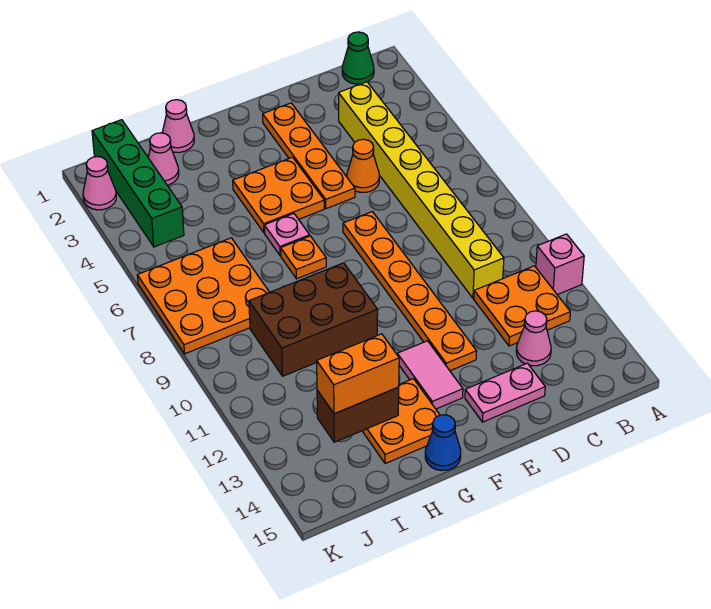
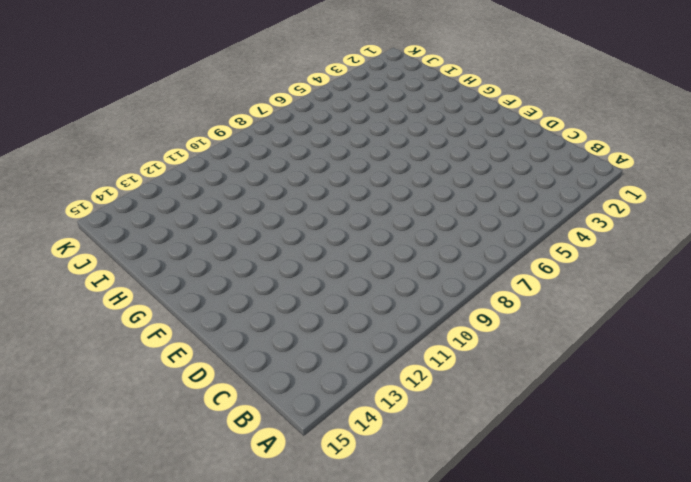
none -> pink brick A11 level 1
none -> green cone B1 level 1
none -> orange plate B11:C12 level 1

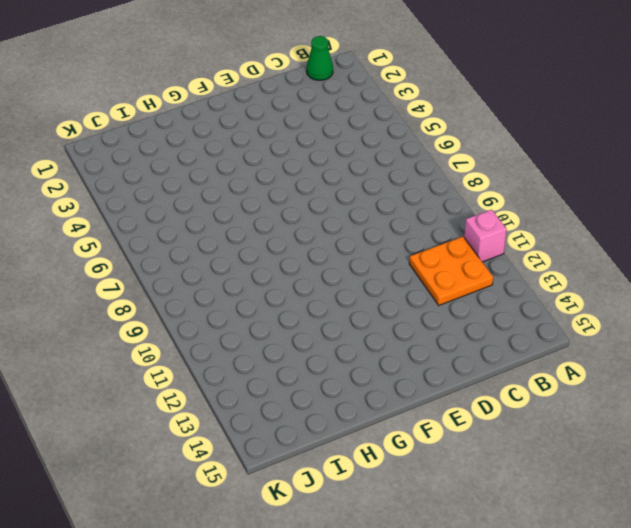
none -> yellow brick C3:C10 level 1
none -> pink cone C13 level 1
none -> orange cone D5 level 1

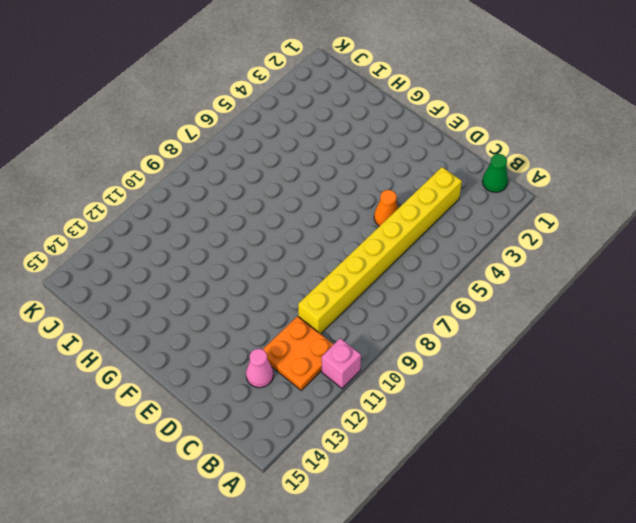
none -> pink plate D14:E14 level 1
none -> orange plate E2:E5 level 1
none -> orange plate E7:E12 level 1

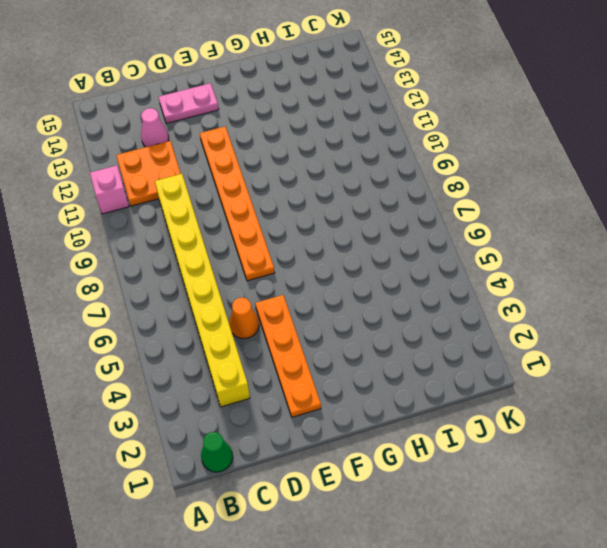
none -> orange plate F4:G5 level 1
none -> pink tile F12:F13 level 1
none -> pink plate G6 level 1

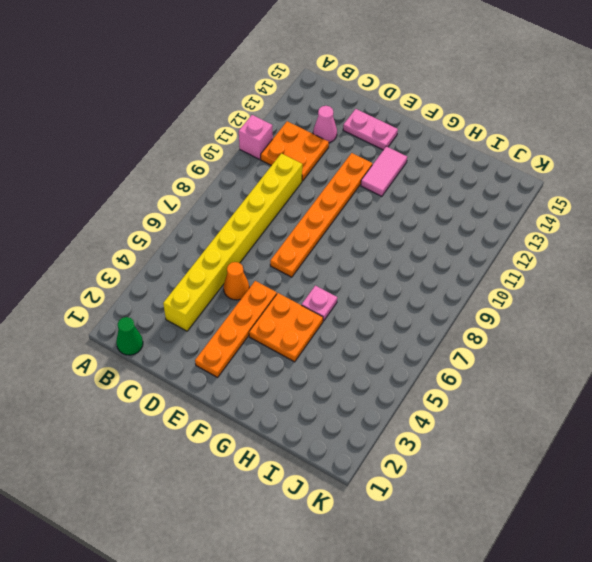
none -> orange plate G7 level 1
none -> brown brick G9:I10 level 1
none -> orange plate G13:H14 level 1

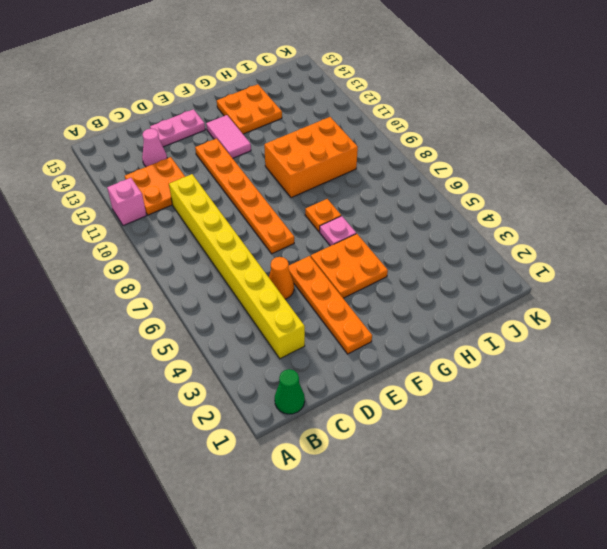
orange brick G9:I10 level 1 -> brown brick G9:I10 level 1
none -> blue cone G15 level 1
none -> pink cone H1 level 1
none -> pink cone I2 level 1

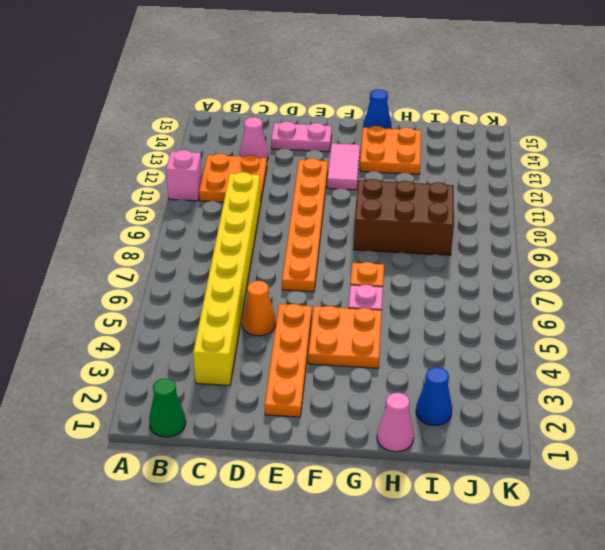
blue cone I2 level 1 -> pink cone I2 level 1
none -> orange plate I6:K8 level 1
none -> green brick J1:J4 level 1
none -> pink cone K2 level 1

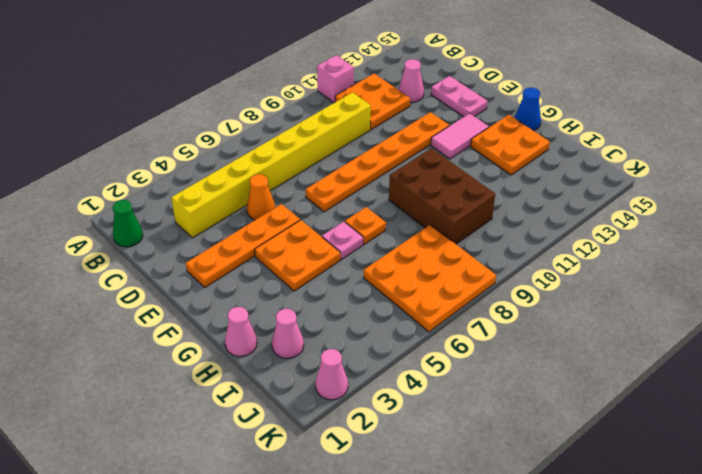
none -> green brick J1:J4 level 1
none -> brown brick H13:I13 level 2
none -> orange brick H13:I13 level 3

